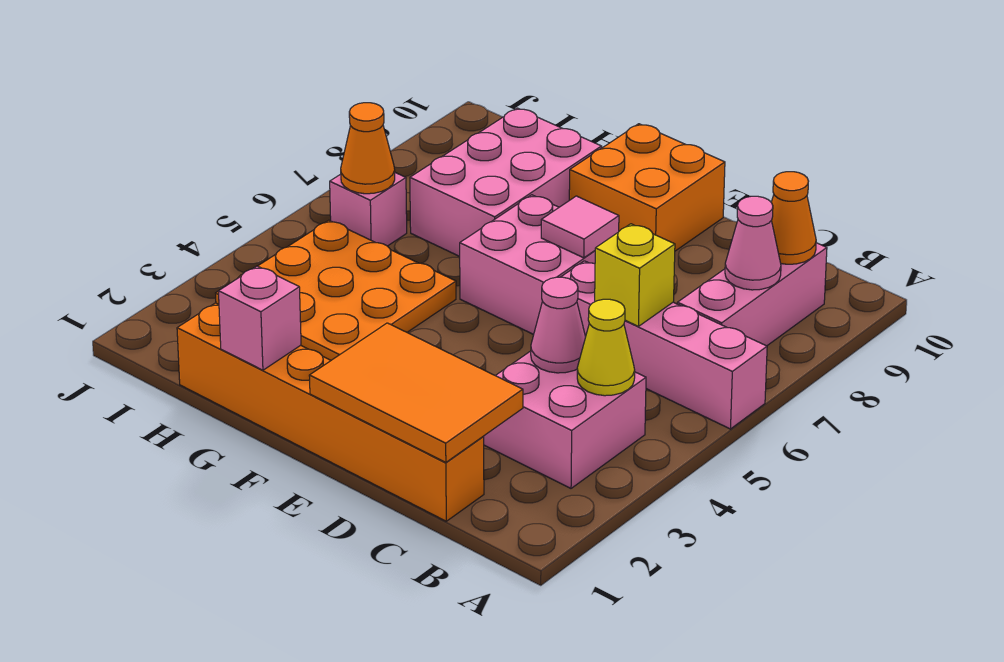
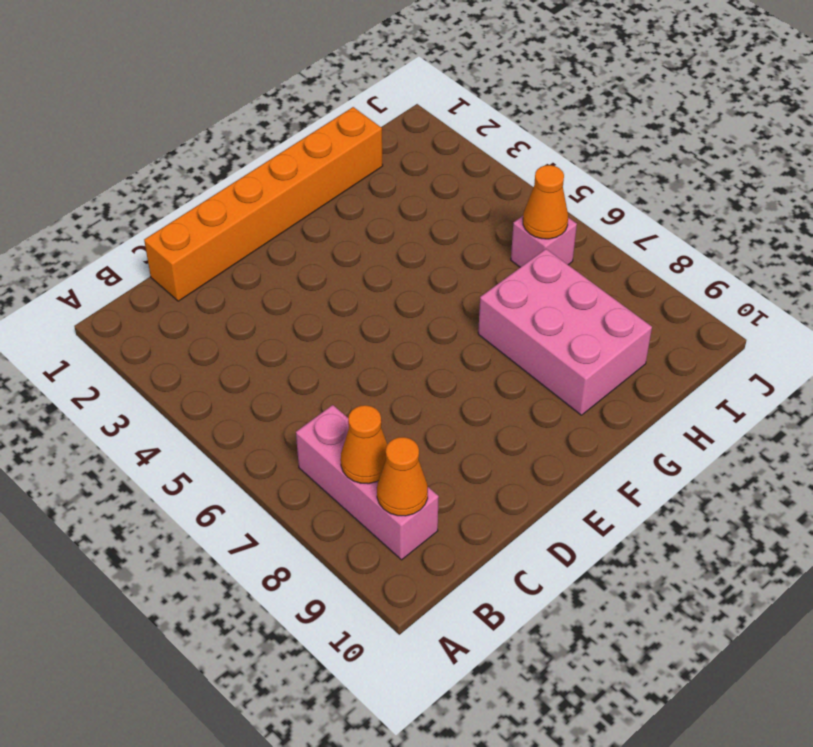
orange cone B8 level 2 -> pink cone B8 level 2
none -> pink brick A6:D6 level 1
none -> pink brick B3:C4 level 1
none -> pink brick E6:F7 level 1

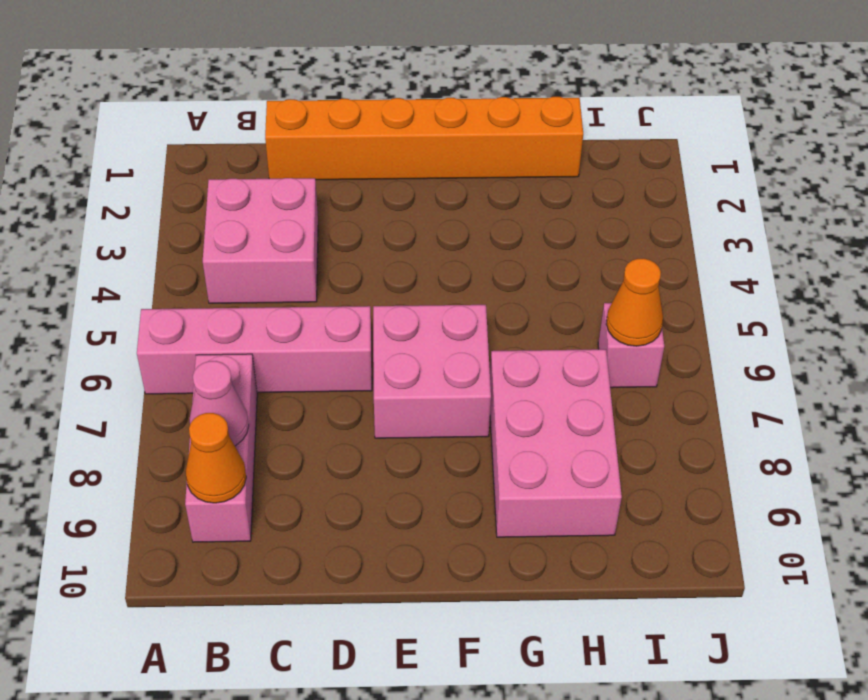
none -> orange brick E9:F10 level 1
none -> orange plate G3:I5 level 1
none -> yellow cone B4 level 2

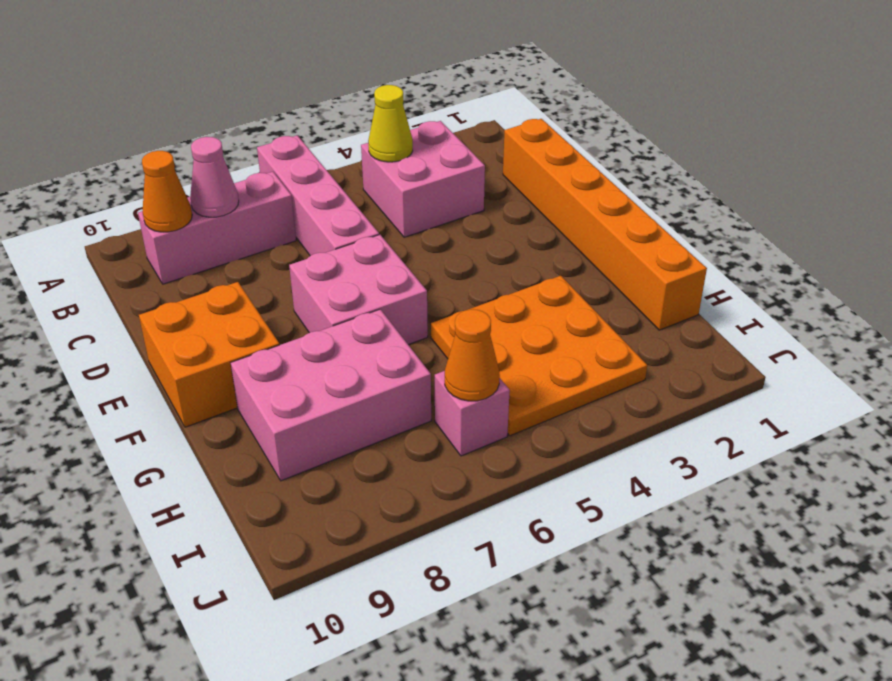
none -> orange tile C1:E2 level 2
none -> pink cone C4 level 2
none -> yellow brick C6 level 2

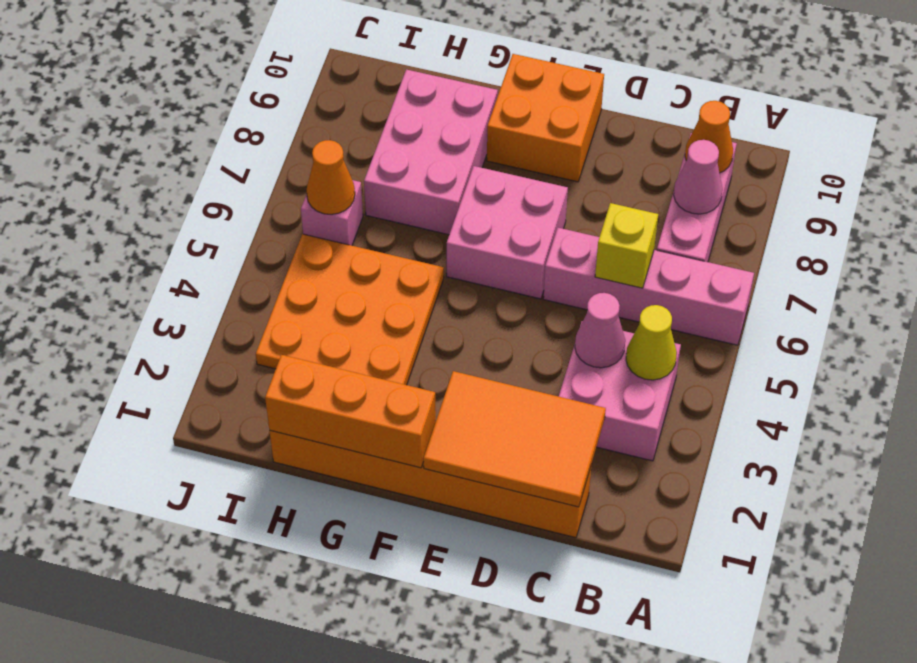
orange brick F1:H1 level 2 -> pink brick G1 level 2
none -> pink tile E7 level 2

